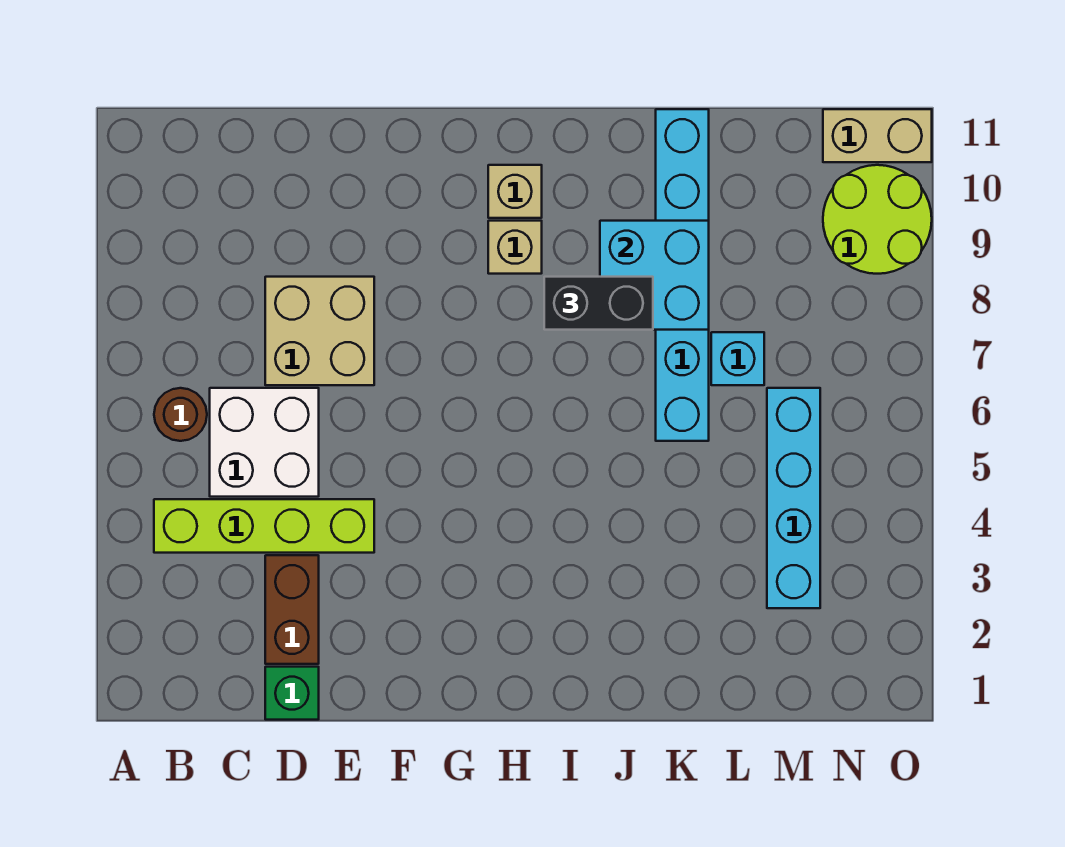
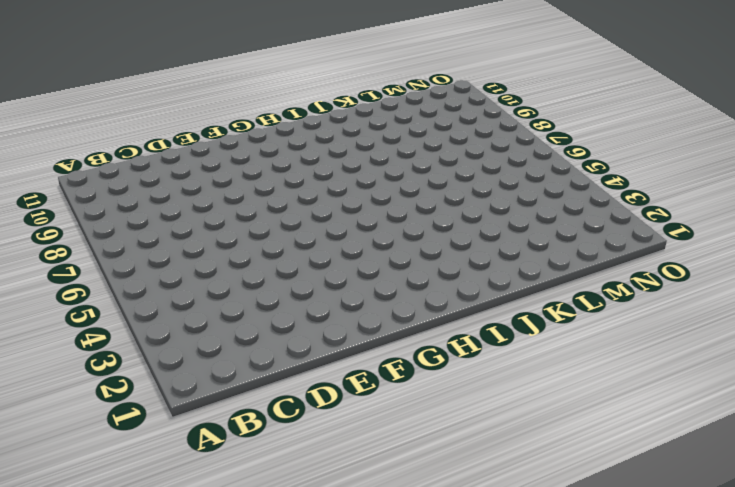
none -> lime brick B4:E4 level 1
none -> brown round brick B6 level 1
none -> white brick C5:D6 level 1

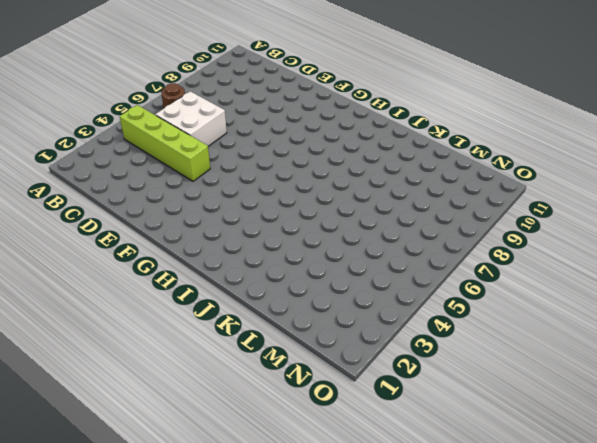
none -> green brick D1 level 1
none -> brown brick D2:D3 level 1
none -> tan brick D7:E8 level 1

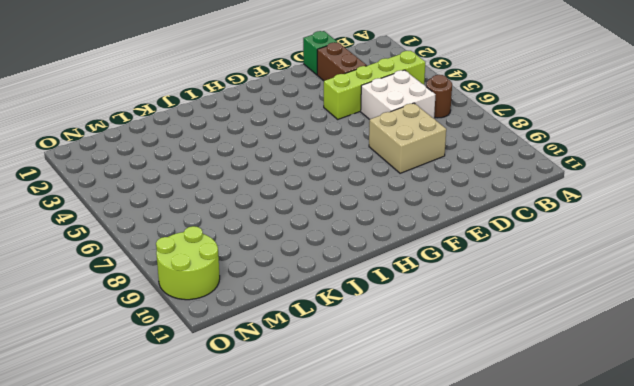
none -> tan brick H9 level 1
none -> tan brick H10 level 1
none -> cyan brick K6:K11 level 1

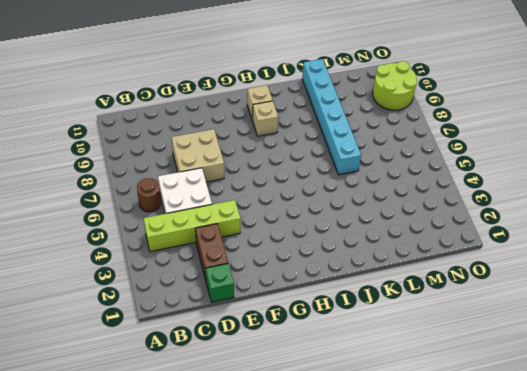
none -> cyan brick L7 level 1
none -> cyan brick M3:M6 level 1
none -> tan brick N11:O11 level 1

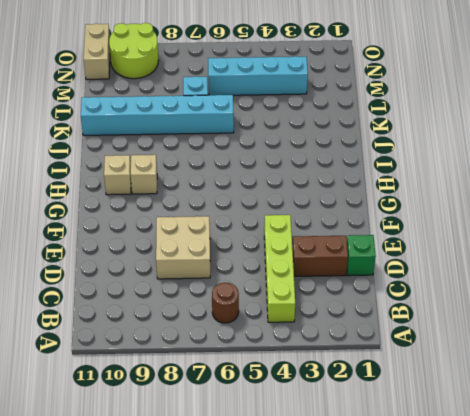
none -> white brick C5:D6 level 1
none -> cyan brick J8:K9 level 2
none -> black brick I8:J8 level 3

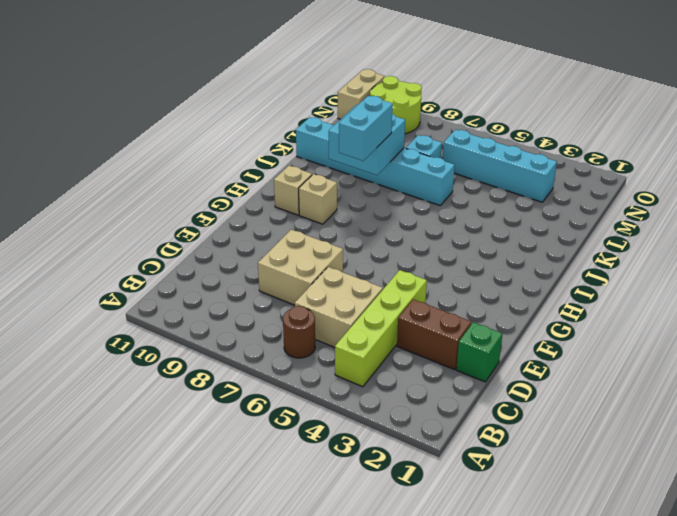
tan brick C5:D6 level 1 -> white brick C5:D6 level 1
cyan brick I8:J8 level 3 -> black brick I8:J8 level 3

